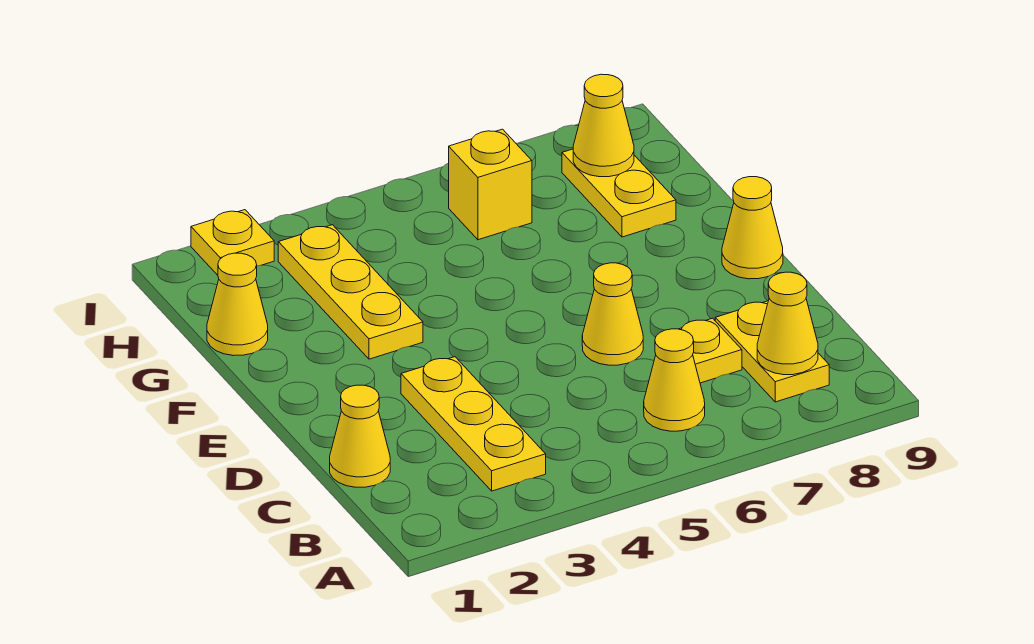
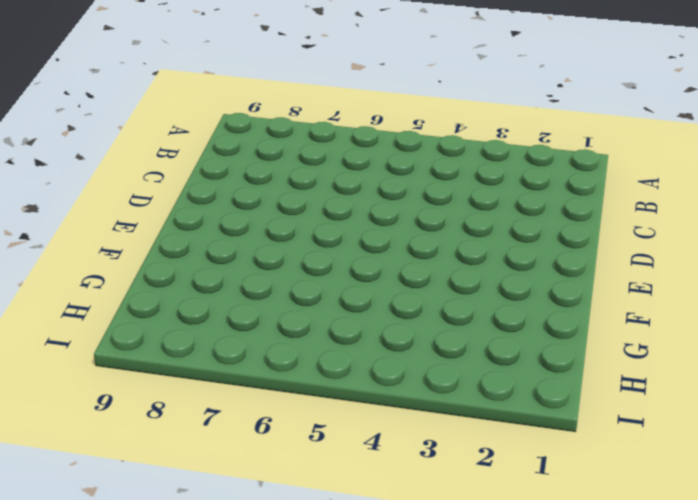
none -> yellow plate B3:D3 level 1
none -> yellow cone B6 level 1
none -> yellow plate B8:C8 level 1

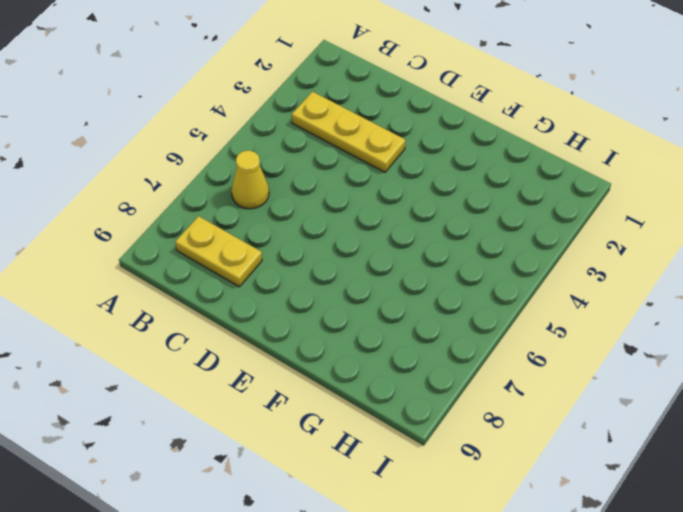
none -> yellow cone C1 level 1
none -> yellow plate C7 level 1
none -> yellow cone D6 level 1

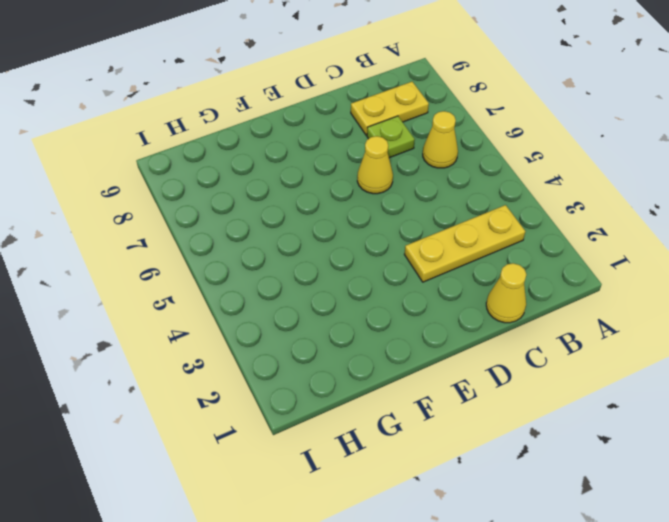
lime plate C7 level 1 -> yellow plate C7 level 1
none -> yellow cone E9 level 1
none -> yellow plate F3:H3 level 1
none -> yellow cone G1 level 1

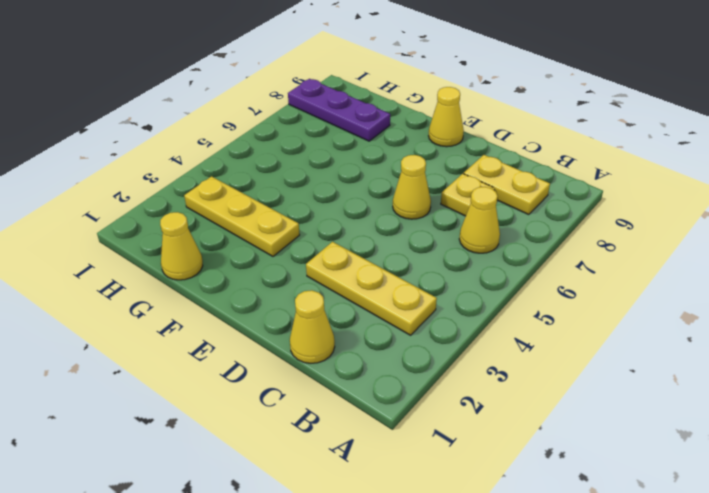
purple plate G8:I8 level 1 -> yellow plate G8:H8 level 1
none -> yellow brick H6 level 1
none -> yellow plate I2 level 1
none -> yellow cone B8 level 2

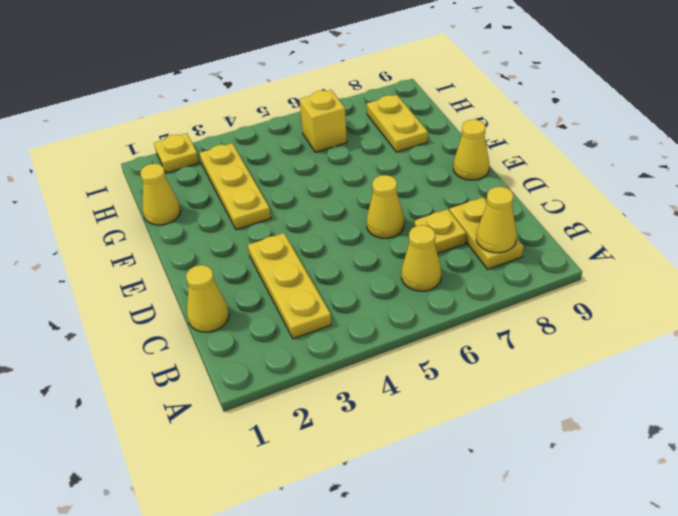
none -> yellow cone H8 level 2

